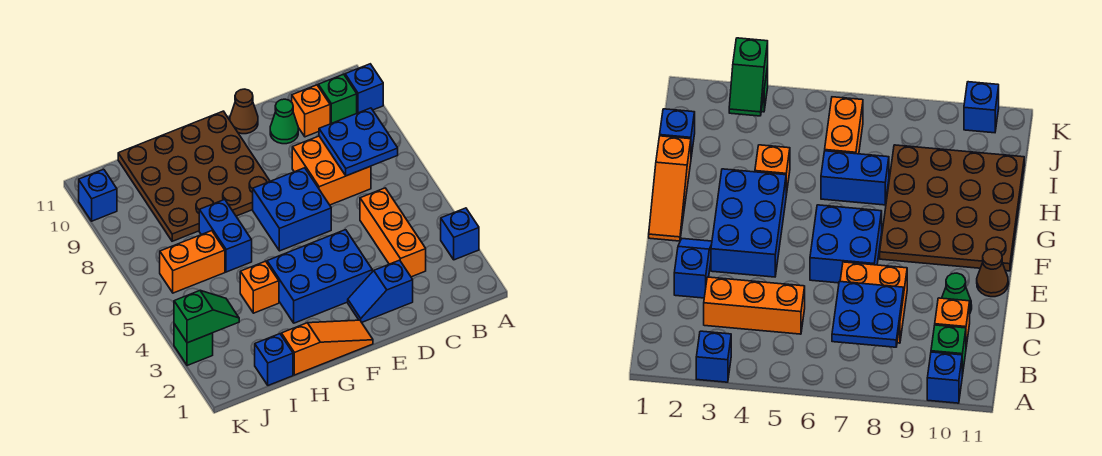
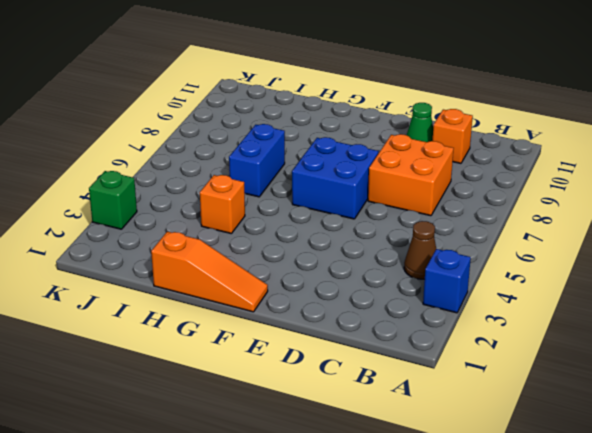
brown cone B4 level 1 -> brown cone E11 level 1
none -> blue brick A10 level 1
none -> green brick B10 level 1
none -> orange brick C3:C5 level 1

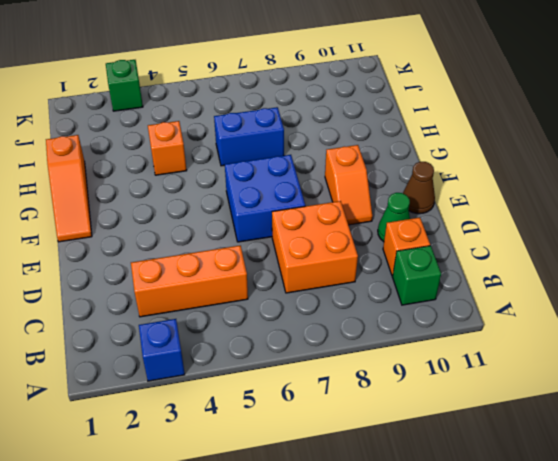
orange slope E9:F9 level 1 top F -> brown plate F8:I11 level 1
none -> blue brick A10 level 1
none -> blue slope D2:E2 level 1 top D
none -> blue brick E3:G4 level 1

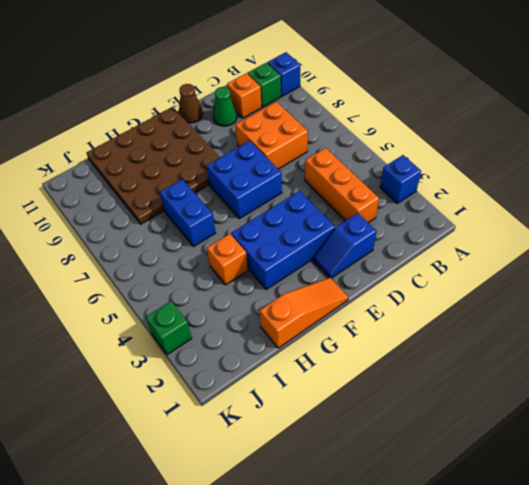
none -> blue brick I1 level 1
none -> orange brick I6:J6 level 1
none -> blue brick K10 level 1

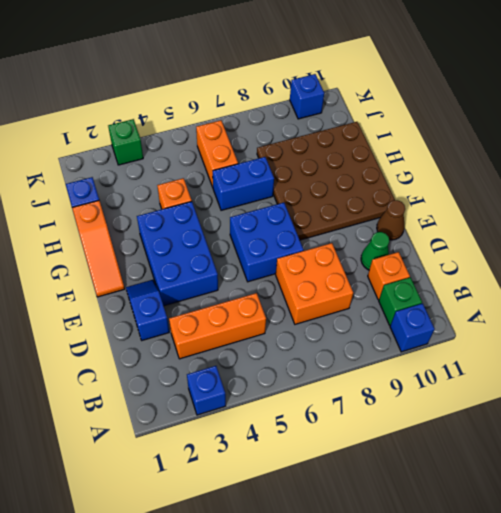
none -> blue plate B7:C8 level 2
none -> green slope J3:K3 level 2 top K

